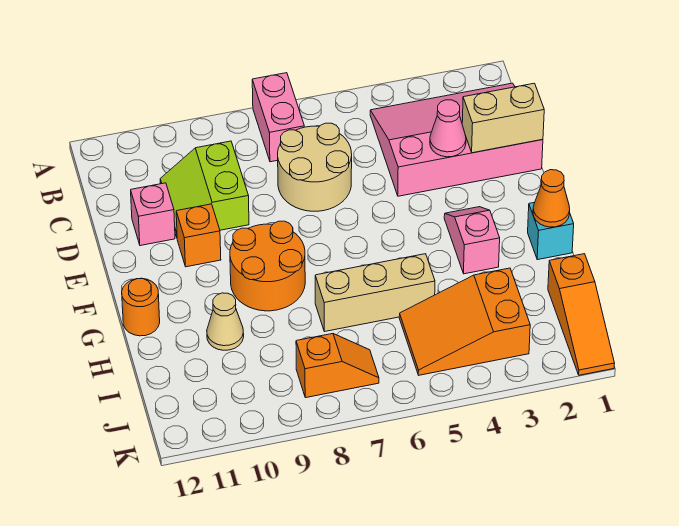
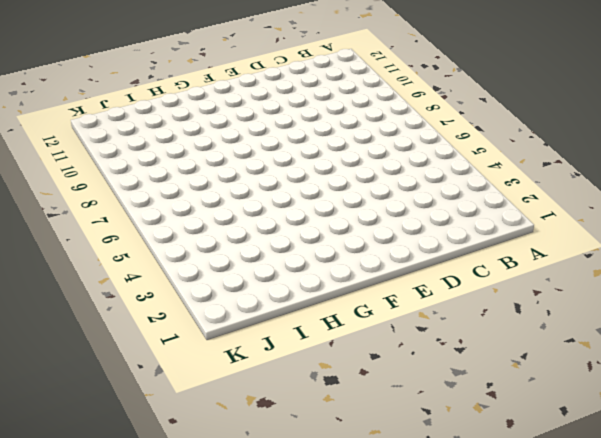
none -> pink brick A7:B7 level 1
none -> pink slope B1:D4 level 1 top D
none -> tan round brick C6:D7 level 1

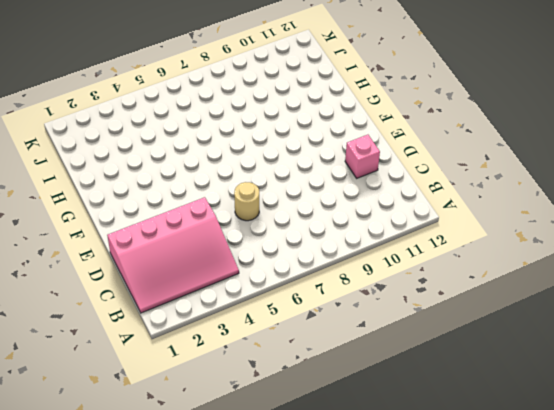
tan round brick D6 level 1 -> tan round brick C6:D7 level 1
none -> pink brick A7:B7 level 1
none -> lime slope C9:D10 level 1 top 9
none -> orange brick E10 level 1

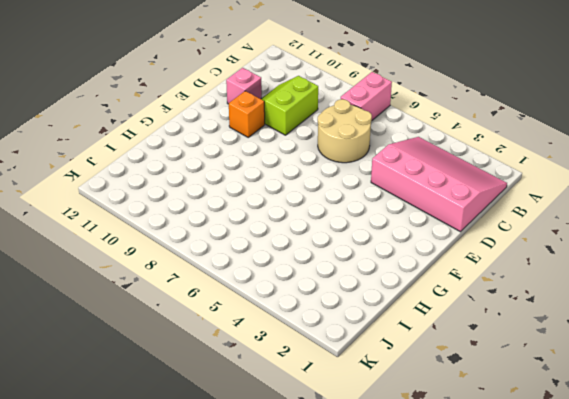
none -> pink slope F3:G3 level 1 top G
none -> orange round brick F8:G9 level 1
none -> cyan brick G1 level 1

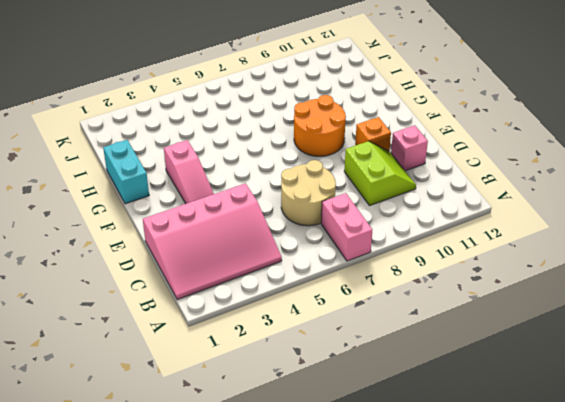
pink slope E3:G3 level 1 top G -> pink slope F3:G3 level 1 top G
cyan brick G1:H1 level 1 -> cyan brick G1 level 1
none -> orange round brick G12 level 1
none -> tan brick H5:H7 level 1
none -> tan cone H10 level 1

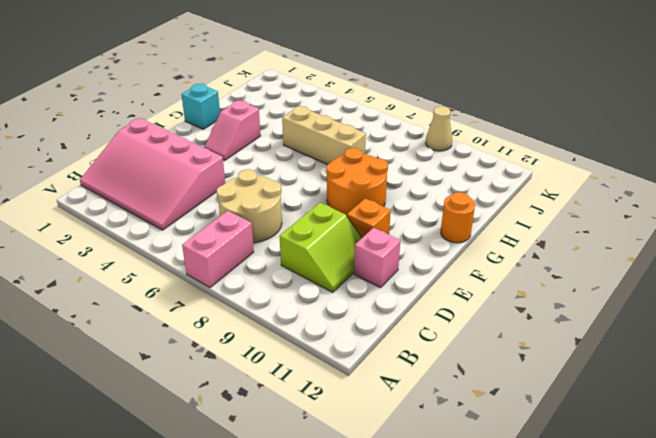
tan cone K9 level 1 -> tan cone H10 level 1
none -> orange slope I1:K1 level 1 top I
none -> orange slope I3:J5 level 1 top 3
none -> orange slope J7:J8 level 1 top 8

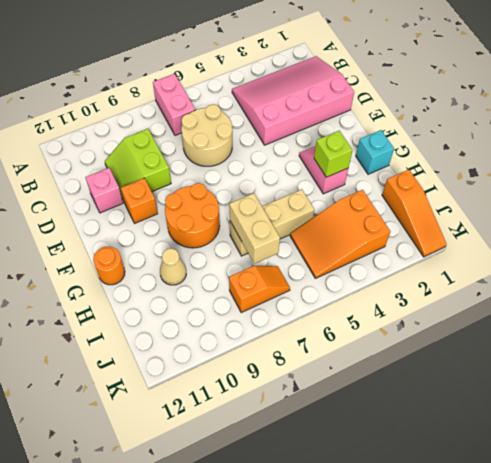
lime brick G3 level 2 -> none
tan brick H7:I7 level 2 -> tan brick D1:D2 level 2
none -> pink cone D3 level 2
none -> orange cone G1 level 2

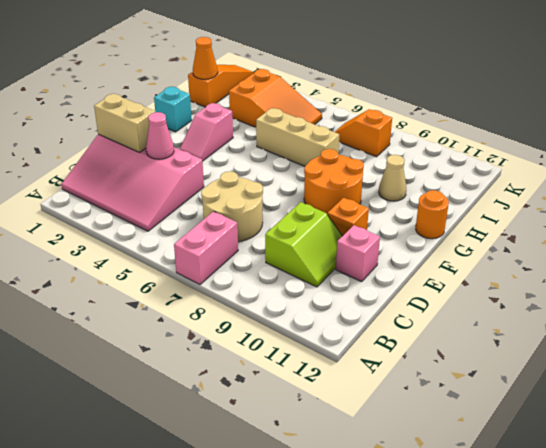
orange cone I1 level 2 -> orange cone G1 level 2

